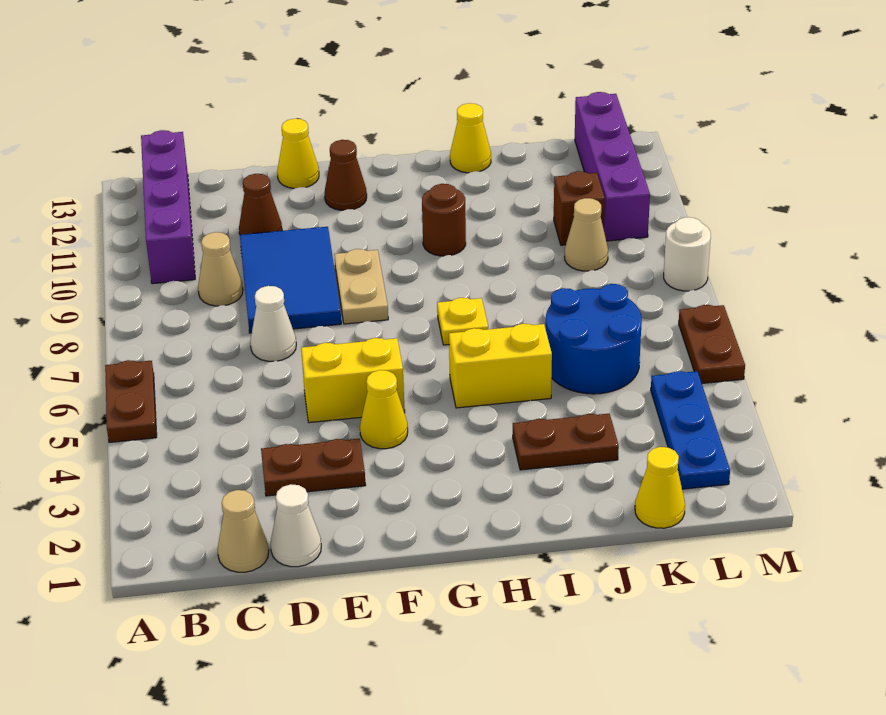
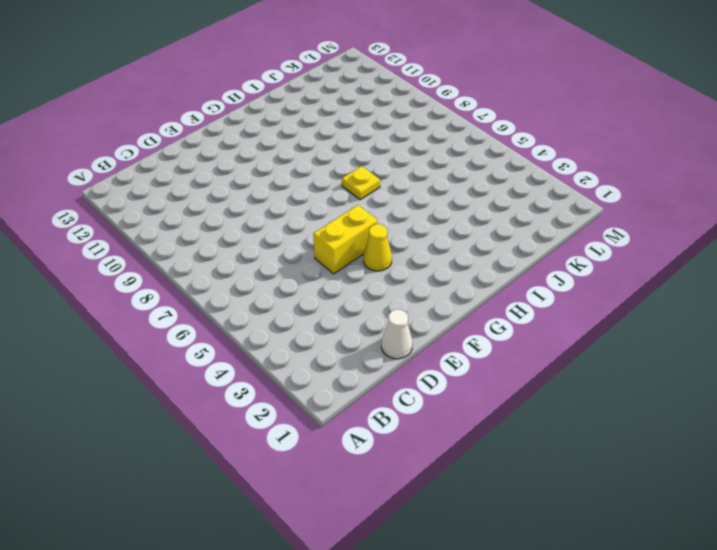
none -> brown plate A5:A6 level 1
none -> purple brick B10:B13 level 1
none -> tan cone C1 level 1

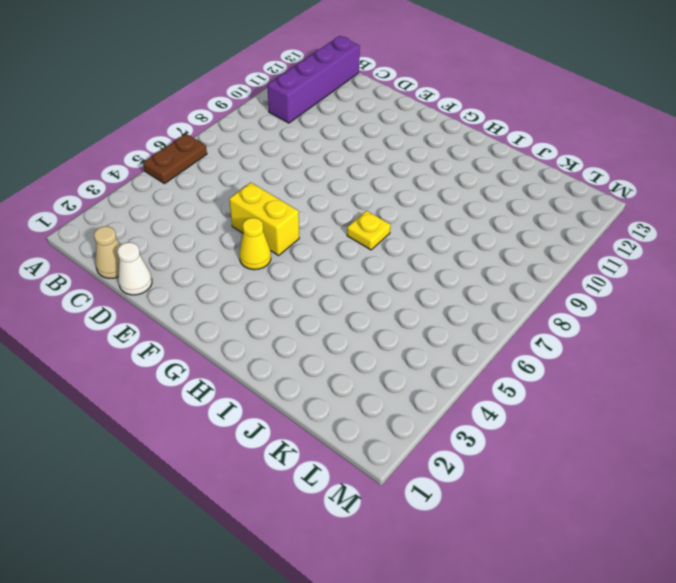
none -> tan cone C9 level 1
none -> brown plate D3:E3 level 1
none -> white cone D7 level 1

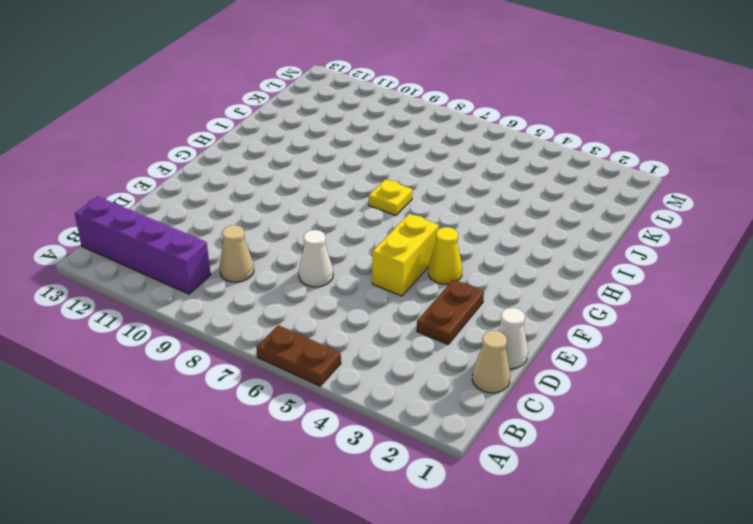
none -> blue tile D8:E10 level 1
none -> brown cone D11 level 1
none -> yellow cone E13 level 1

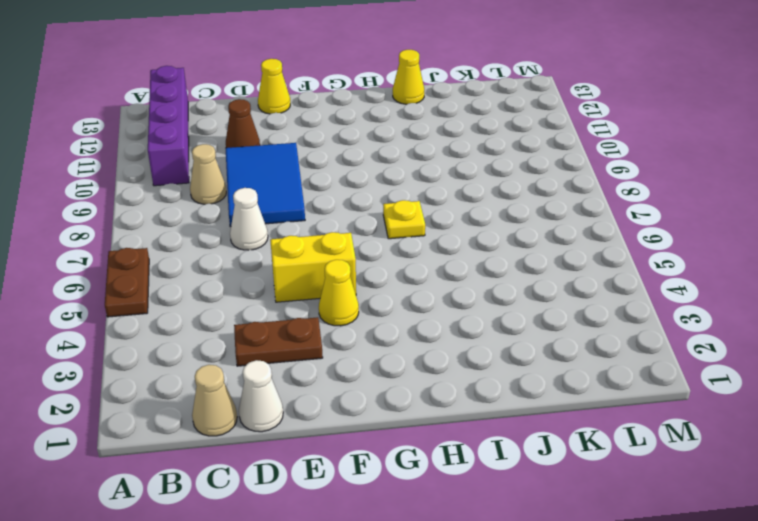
none -> tan plate F8:F9 level 1
none -> brown cone F12 level 1
none -> yellow brick H5:I5 level 1

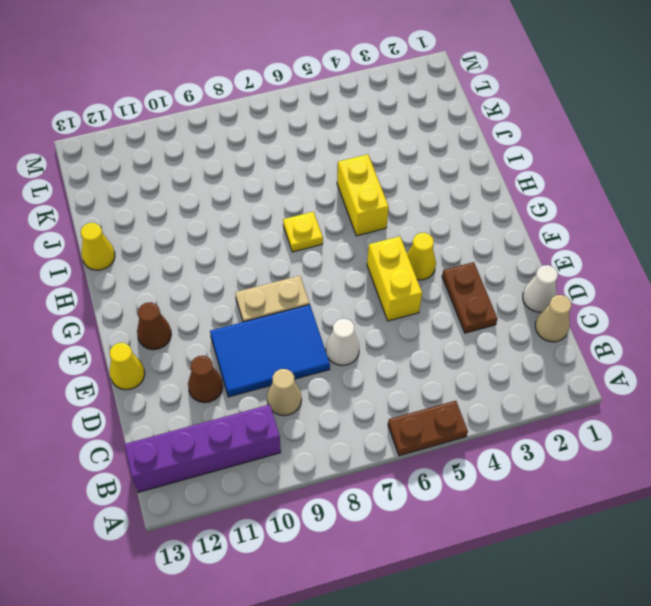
none -> brown round brick H10 level 1
none -> brown plate I3:J3 level 1
none -> blue round brick J5:K6 level 1

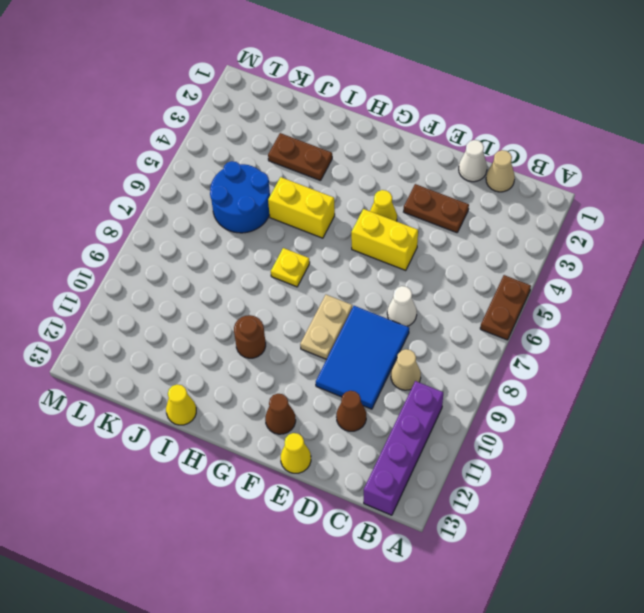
none -> yellow cone K1 level 1
none -> tan cone K9 level 1
none -> brown brick K10 level 1

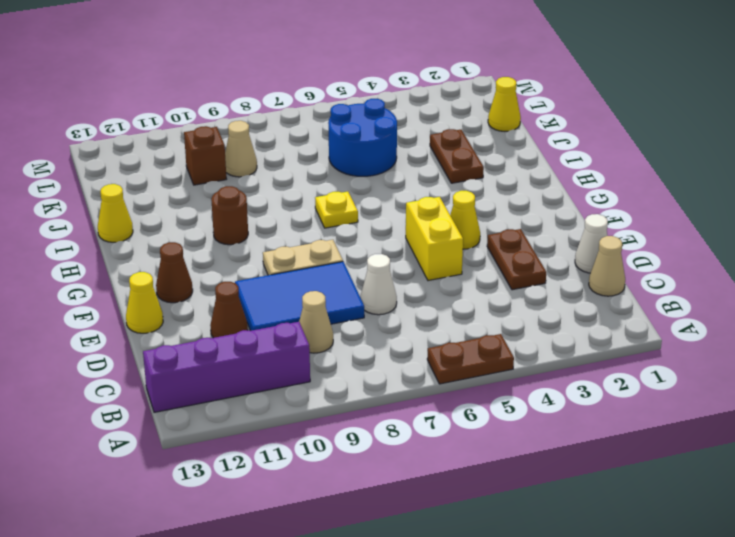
none -> yellow brick H5:I5 level 1
none -> blue plate L2:L4 level 1
none -> purple brick L10:L13 level 1

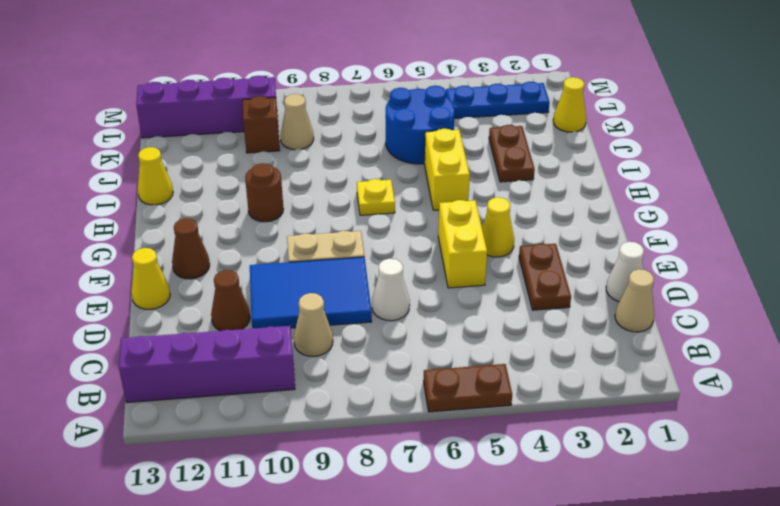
none -> brown plate M5:M6 level 1
none -> white round brick M8 level 1

